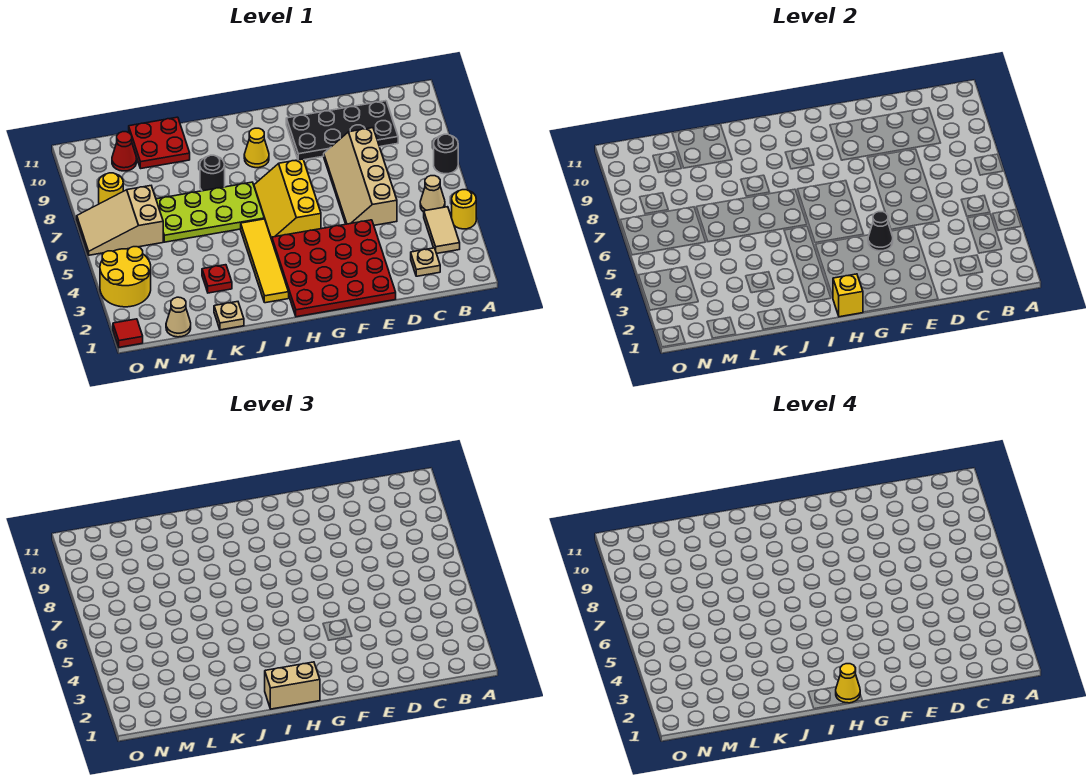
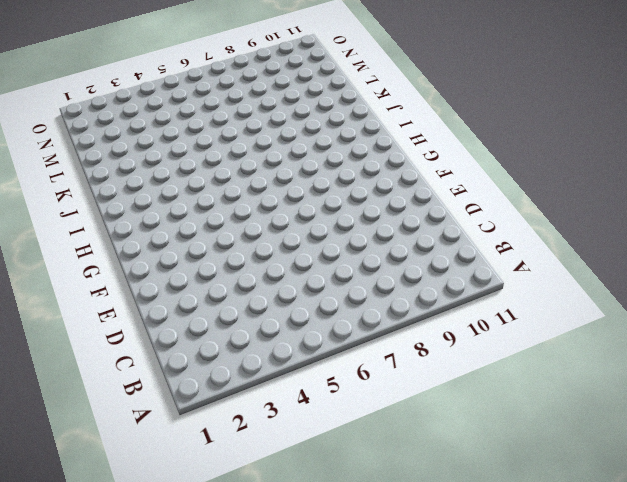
none -> yellow round brick A4 level 1
none -> black round brick A7 level 1
none -> tan tile B3:B4 level 1

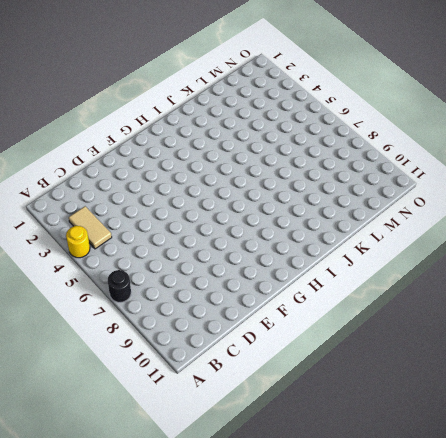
none -> tan cone B5 level 1
none -> tan plate C2 level 1
none -> black plate C9:F10 level 1

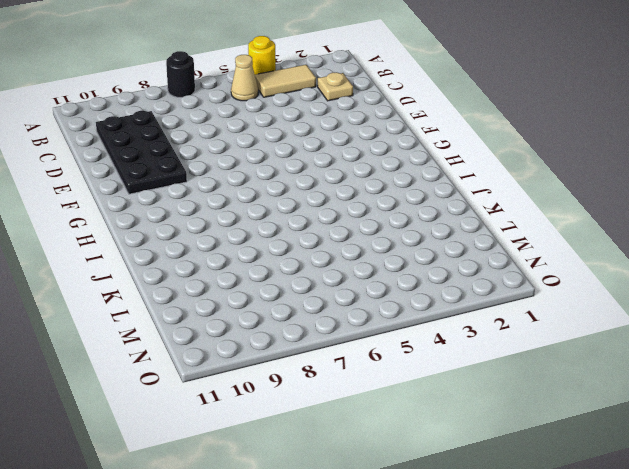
none -> tan slope D5:E8 level 1 top D
none -> red plate E1:H4 level 1
none -> yellow slope G5:H7 level 1 top G

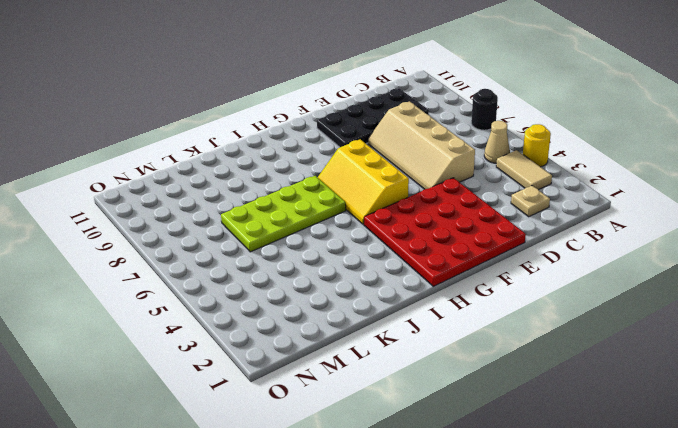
none -> yellow cone H9 level 1
none -> yellow tile I2:I5 level 1
none -> black round brick J8 level 1

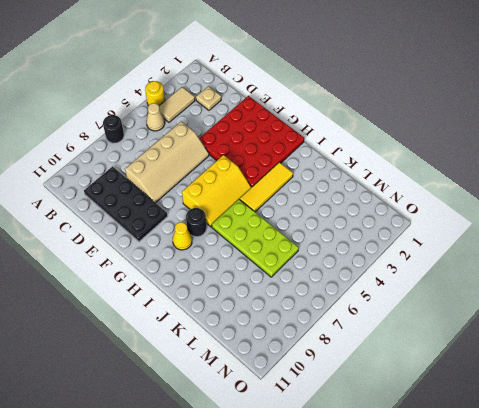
black round brick H8 level 1 -> black round brick J8 level 1
yellow tile I3:I5 level 1 -> yellow tile I2:I5 level 1
none -> tan plate K1 level 1
none -> red plate K3 level 1
none -> red plate K10:L11 level 1

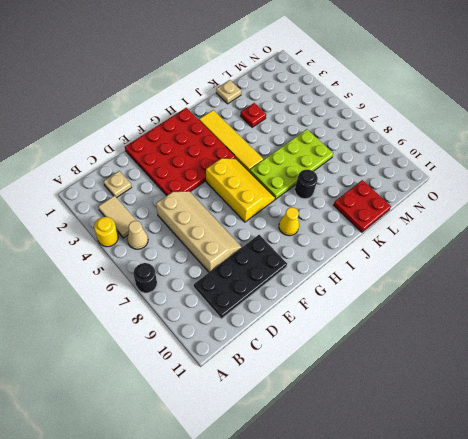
none -> tan cone M1 level 1
none -> tan slope M6:O7 level 1 top M
none -> red cone M10 level 1

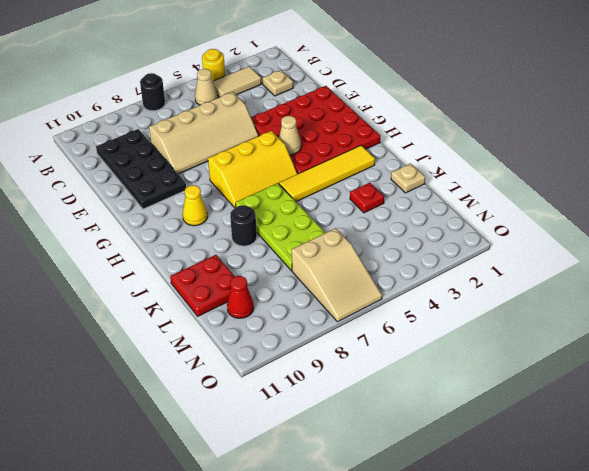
tan cone G4 level 2 -> tan cone M1 level 1
none -> yellow round brick N3:O4 level 1
none -> yellow round brick N8 level 1
none -> red tile O1 level 1

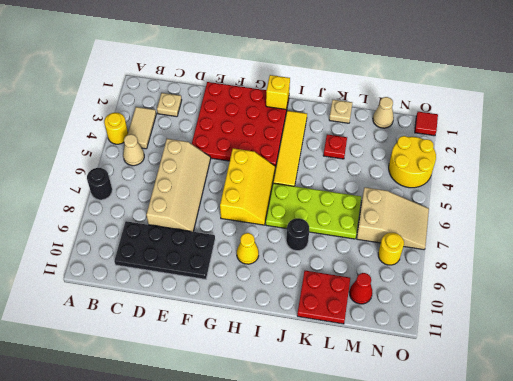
none -> black cone F4 level 2
none -> tan brick H1:I1 level 3
none -> yellow cone H1 level 4

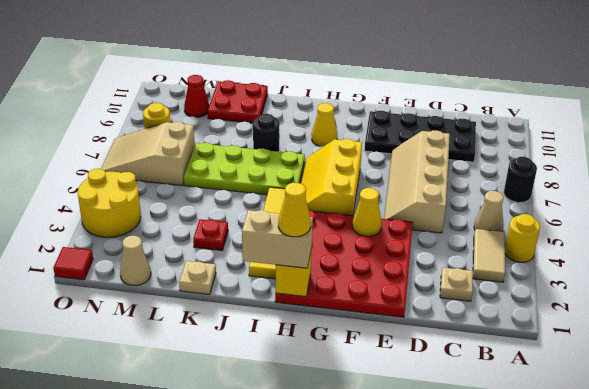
yellow cone F4 level 2 -> black cone F4 level 2

